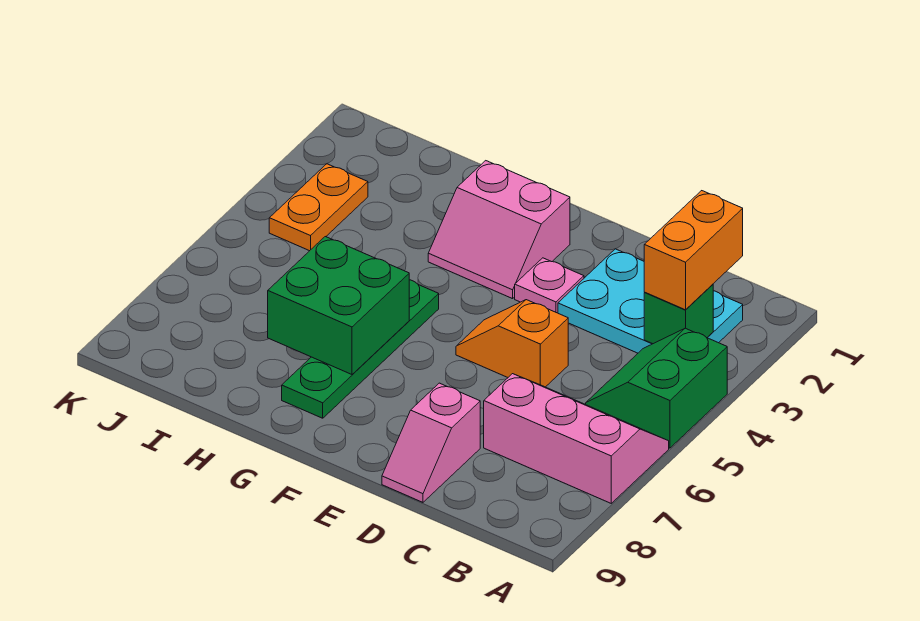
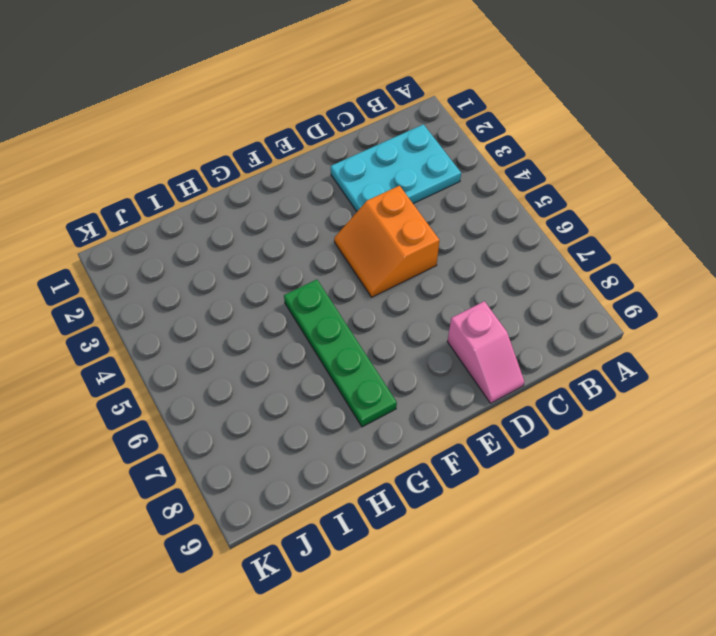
orange slope D4:E5 level 1 top D -> orange slope D5:E5 level 1 top D
none -> green slope A4:B5 level 1 top A
none -> pink slope A6:C7 level 1 top 7
none -> pink plate E3 level 1

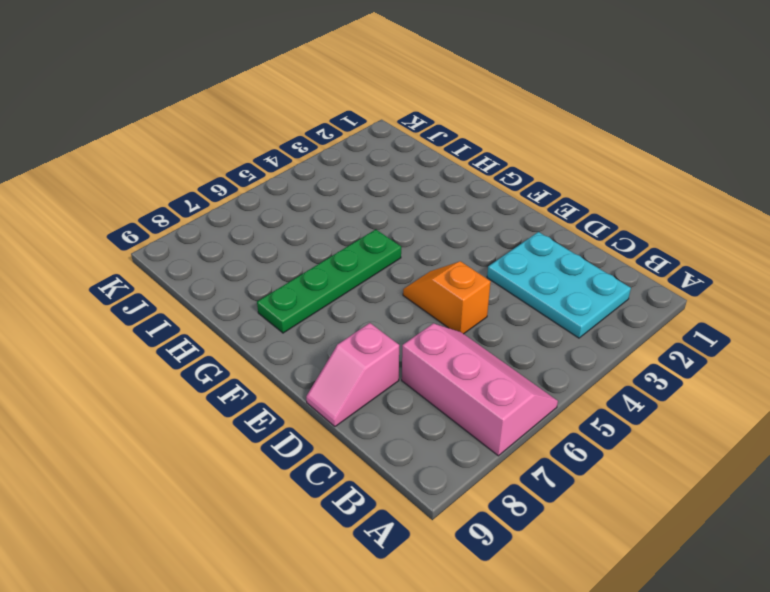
none -> green slope A4:B5 level 1 top A
none -> pink plate E3 level 1
none -> pink slope F2:G3 level 1 top 2

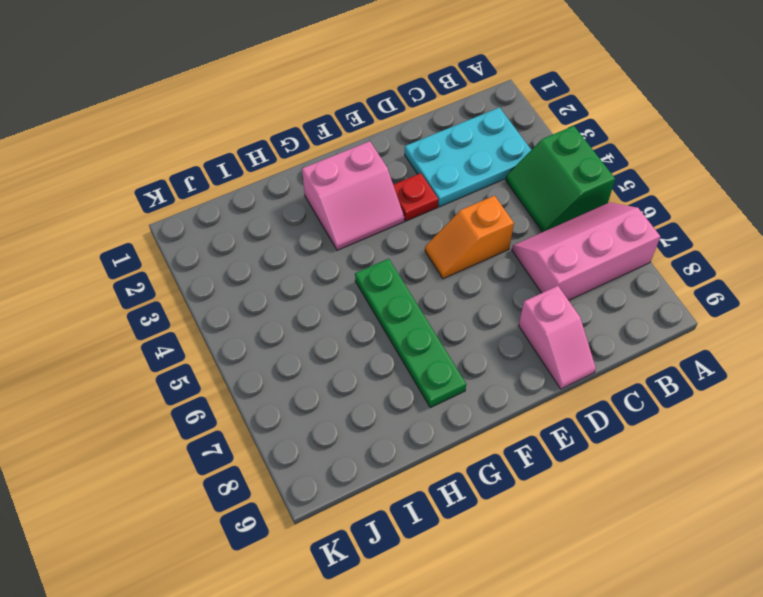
red plate E3 level 1 -> pink plate E3 level 1
none -> orange plate J3:J4 level 1
none -> green brick B3 level 2
none -> green brick G6:H7 level 2

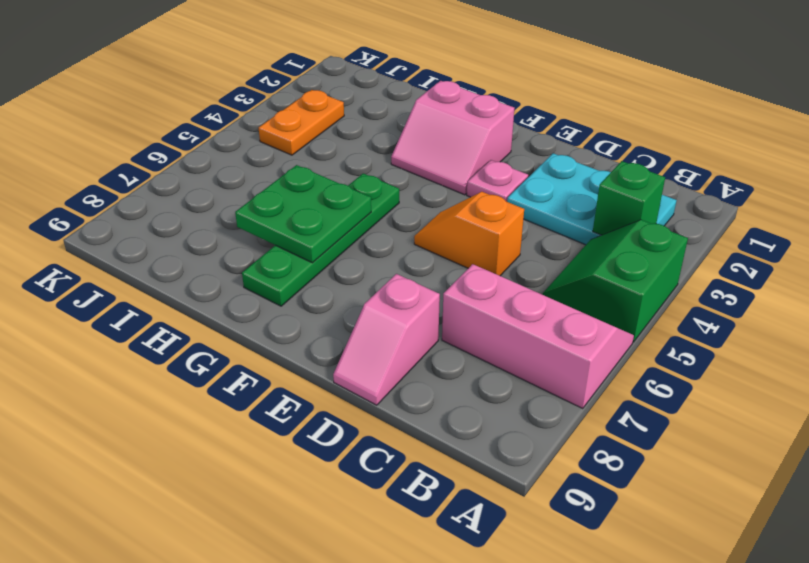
green plate G6:H7 level 2 -> green brick G6:H7 level 2
none -> orange brick B2:B3 level 3

